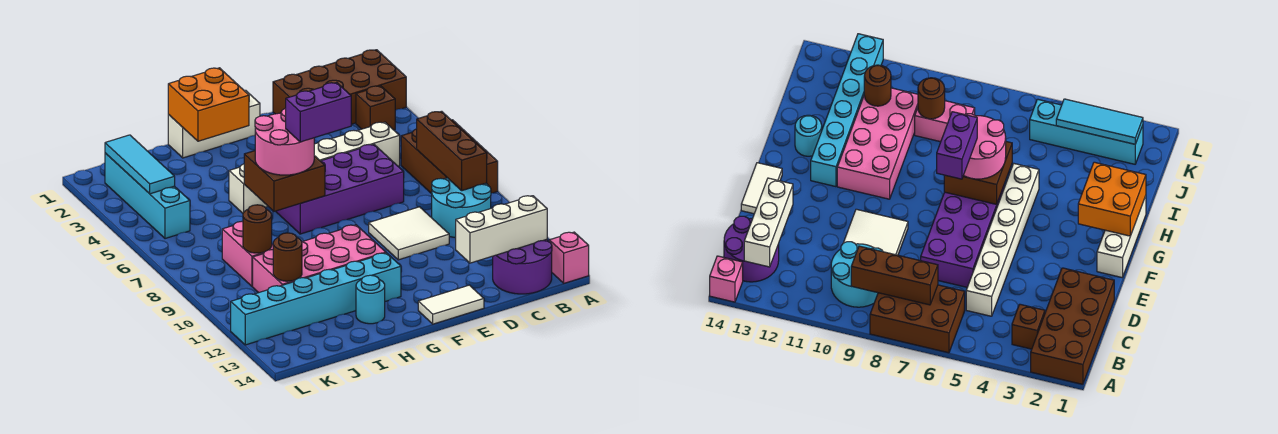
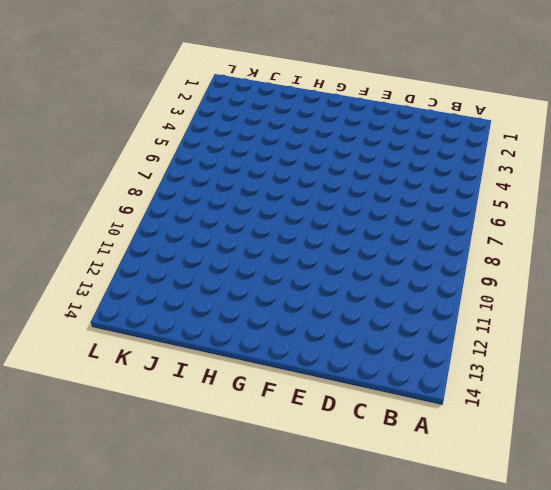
none -> brown brick A1:D2 level 1
none -> brown brick A6:B8 level 1
none -> pink brick A14 level 1

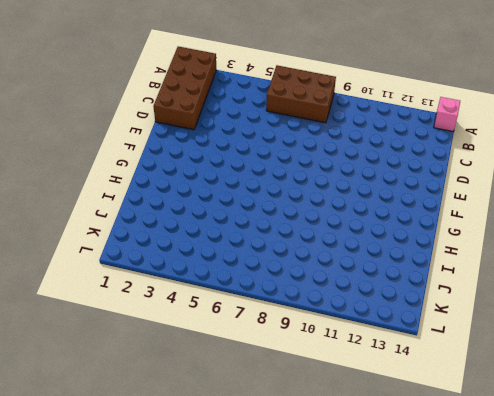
none -> brown brick B3 level 1
none -> cyan round brick B9:C10 level 1
none -> purple round brick B13:C14 level 1

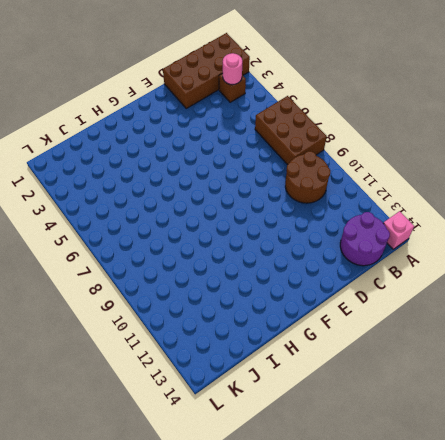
pink round brick B3 level 2 -> none
brown round brick B9:C10 level 1 -> cyan round brick B9:C10 level 1
none -> white brick C5:H5 level 1
none -> purple brick D6:G7 level 1
none -> white tile D9:E10 level 1

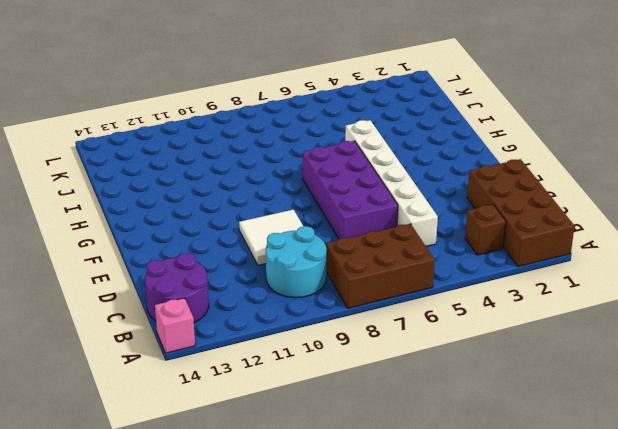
none -> white tile E14:F14 level 1
none -> white brick F1:H1 level 1
none -> pink brick G10:J11 level 1

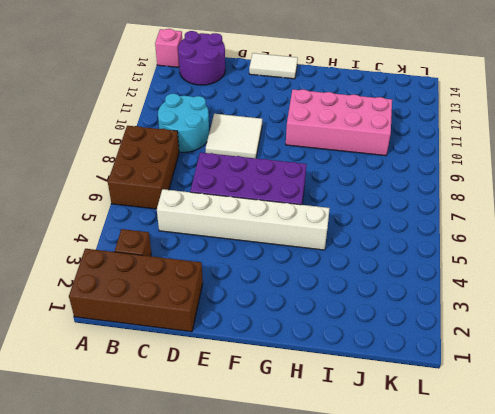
none -> white brick F1:H1 level 1
none -> cyan brick G12:L12 level 1
none -> cyan round brick H13 level 1

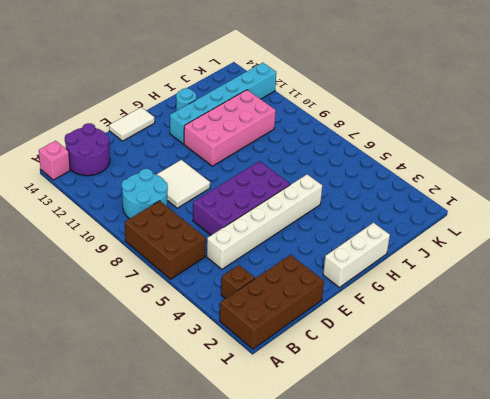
none -> pink brick J8:J9 level 1
none -> cyan brick K2:K5 level 1
none -> brown brick B7:B9 level 2

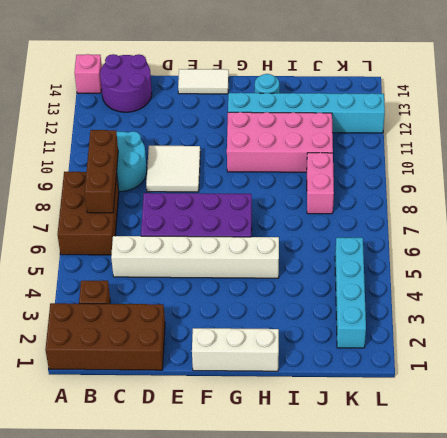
none -> white brick B13:D13 level 2
none -> orange brick G1:H2 level 2
none -> brown brick G6:H7 level 2

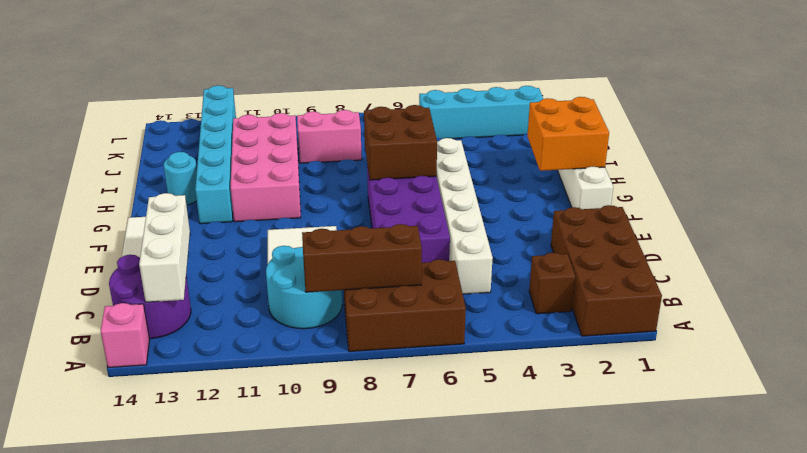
none -> brown round brick J9 level 2
none -> brown round brick J11 level 2
none -> cyan tile K2:K4 level 2

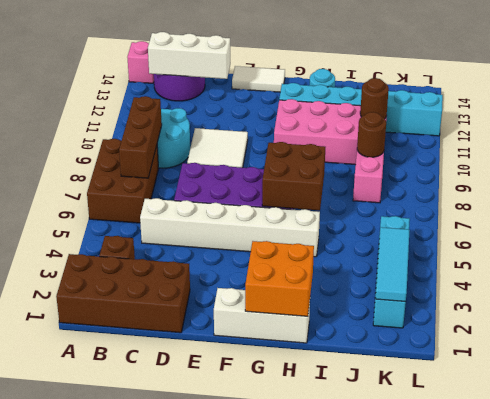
none -> pink round brick G6:H7 level 3
none -> purple brick F7:G7 level 4

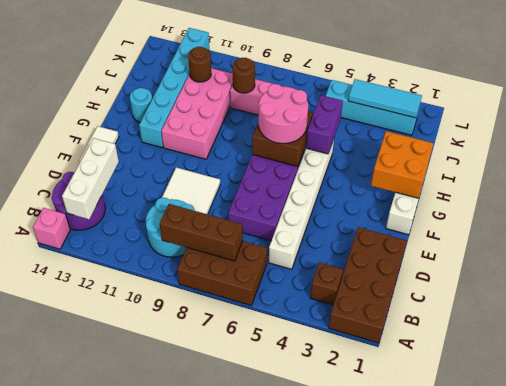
purple brick H5:I5 level 2 -> purple brick F7:G7 level 4

